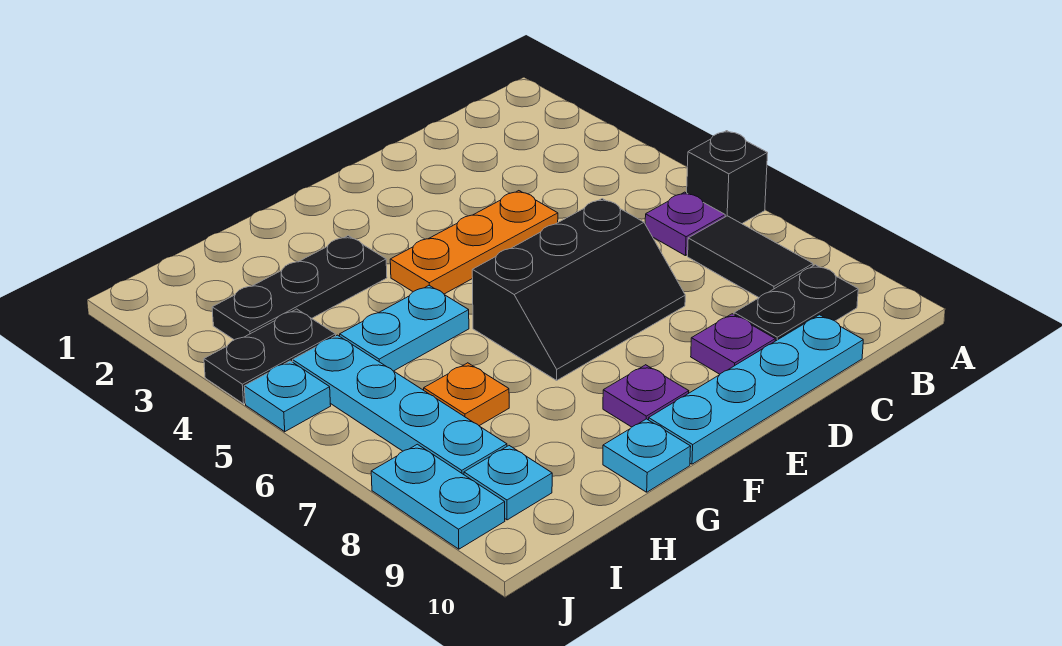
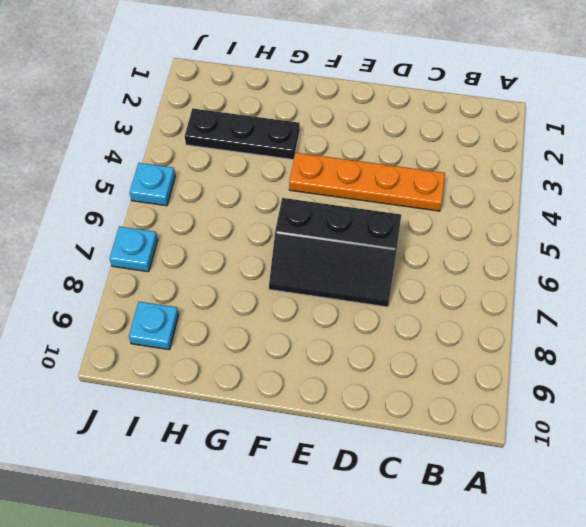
orange plate C4:F4 level 1 -> orange plate D4:F4 level 1
cyan plate J7 level 1 -> cyan plate G10 level 1
none -> black brick A6 level 1
none -> purple plate B6 level 1
none -> black tile B7:B8 level 1

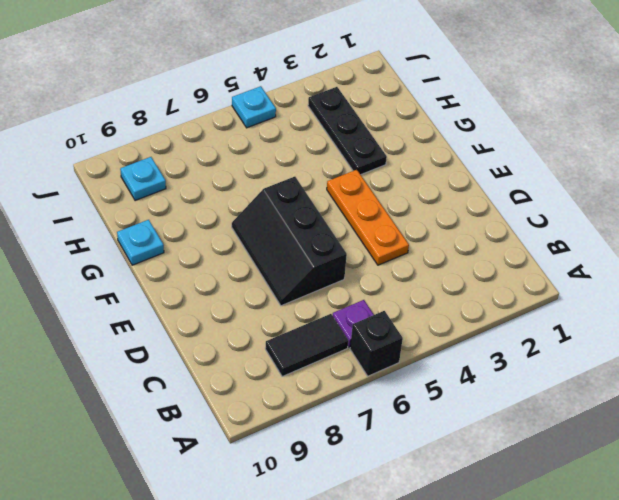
none -> black plate B9:C9 level 1
none -> cyan plate C10:F10 level 1
none -> purple plate D9 level 1

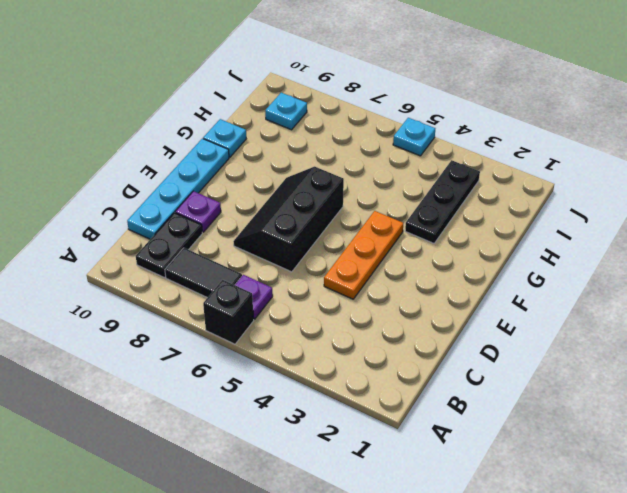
none -> purple plate F9 level 1
none -> cyan plate G5:H5 level 1
none -> orange plate H7 level 1

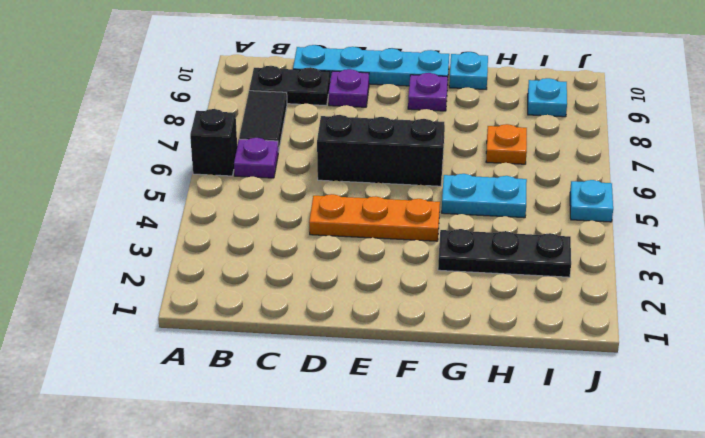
none -> black plate I4:J4 level 1
none -> cyan plate I5:I8 level 1
none -> cyan plate J8:J9 level 1

